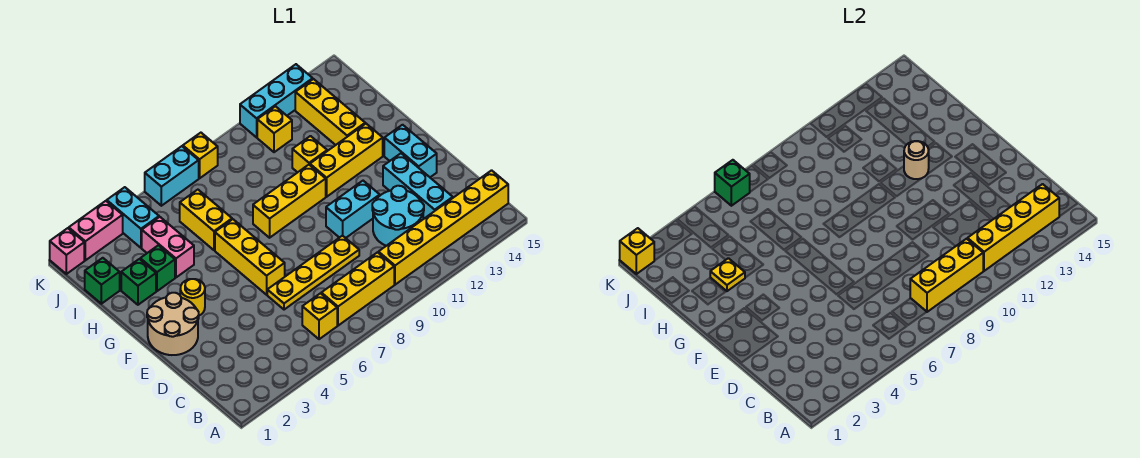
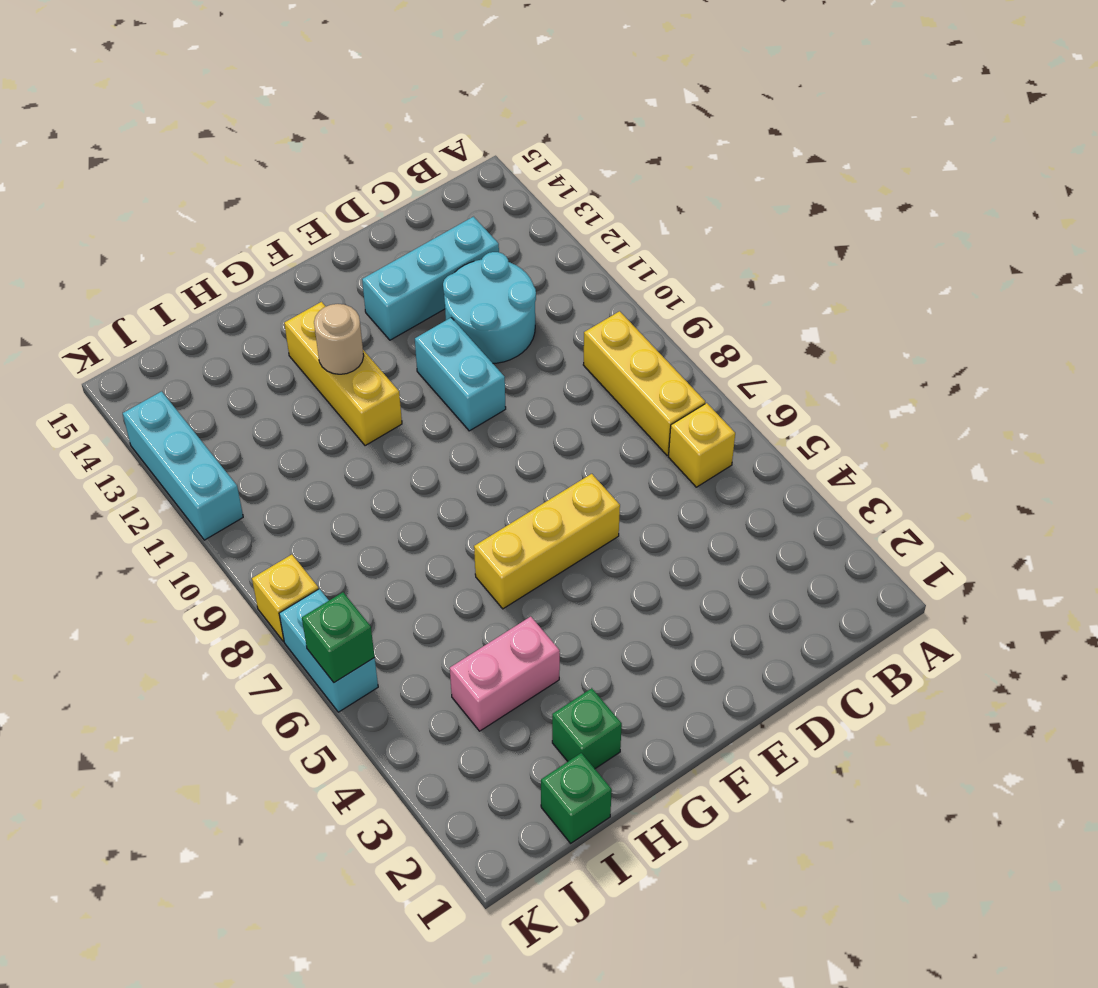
none -> yellow brick B10:B15 level 1
none -> yellow plate D6:D9 level 1
none -> tan round brick E1:F2 level 1
none -> cyan brick E14:F14 level 1

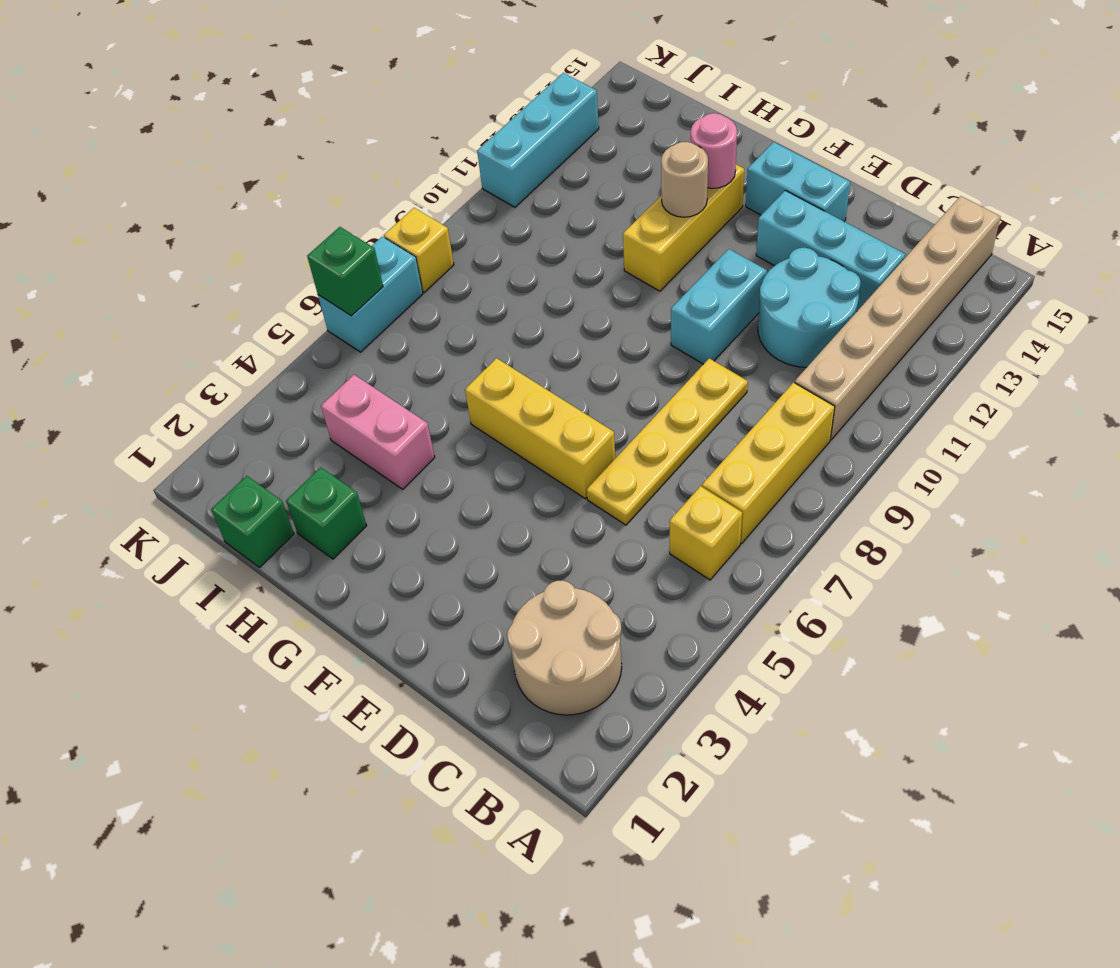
tan round brick B2:C3 level 1 -> tan round brick E1:F2 level 1
tan brick B10:B15 level 1 -> yellow brick B10:B15 level 1
pink round brick G13 level 2 -> none
none -> yellow round brick F3 level 1
none -> yellow brick G8:G10 level 1
none -> green brick H3 level 1
none -> yellow brick H6:I6 level 1

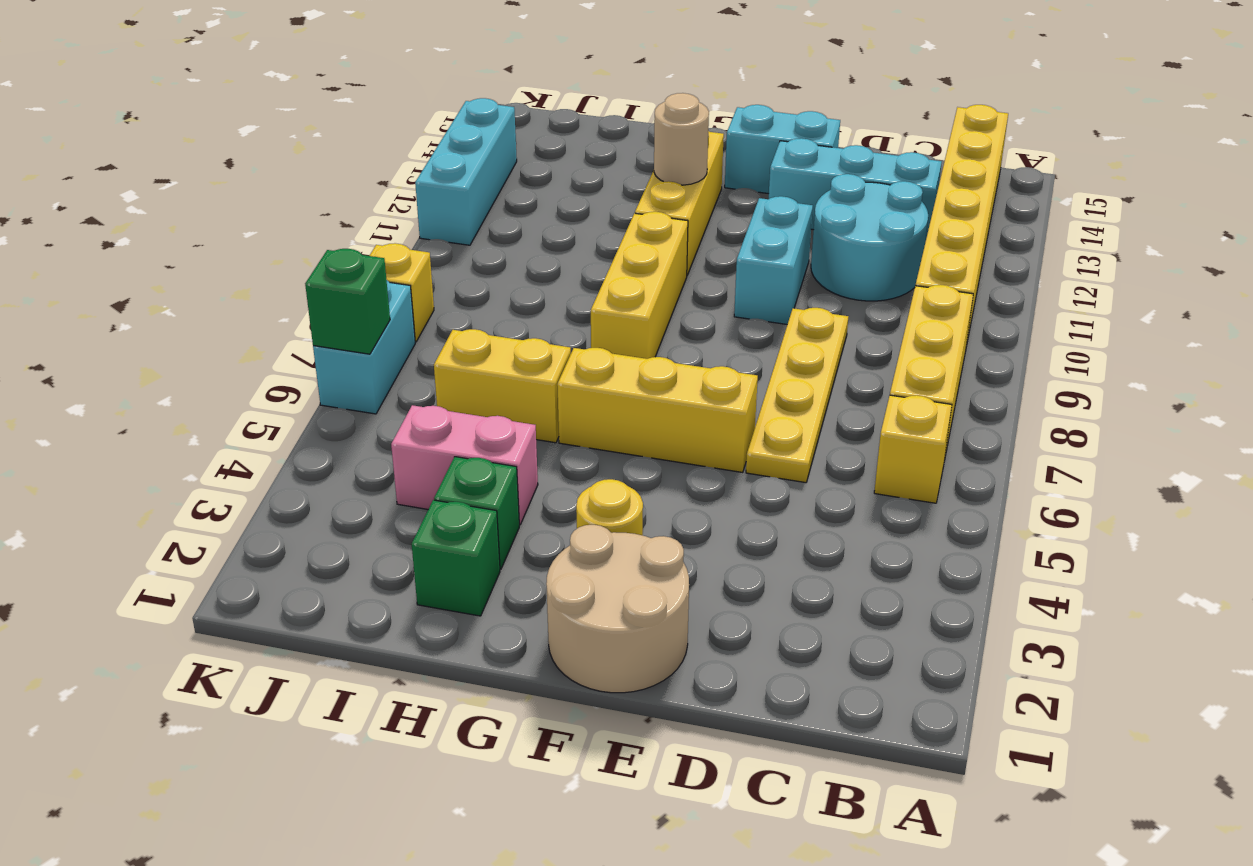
none -> yellow brick H11 level 1
none -> yellow brick H13:J13 level 1
none -> green brick I1 level 1
none -> cyan brick J4:K4 level 1

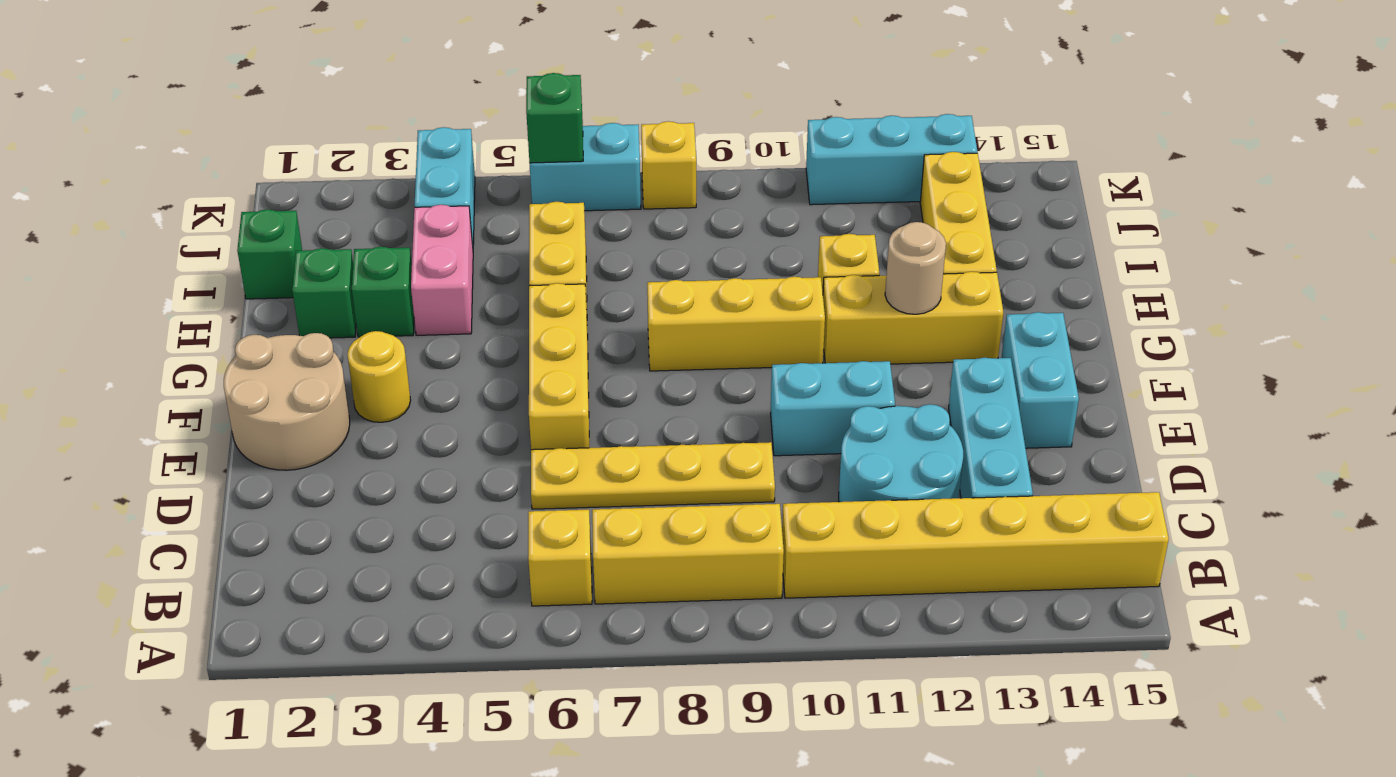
none -> yellow brick J11 level 1
none -> pink brick K1 level 1
none -> pink brick K2:K3 level 1
none -> yellow brick B8:B10 level 2

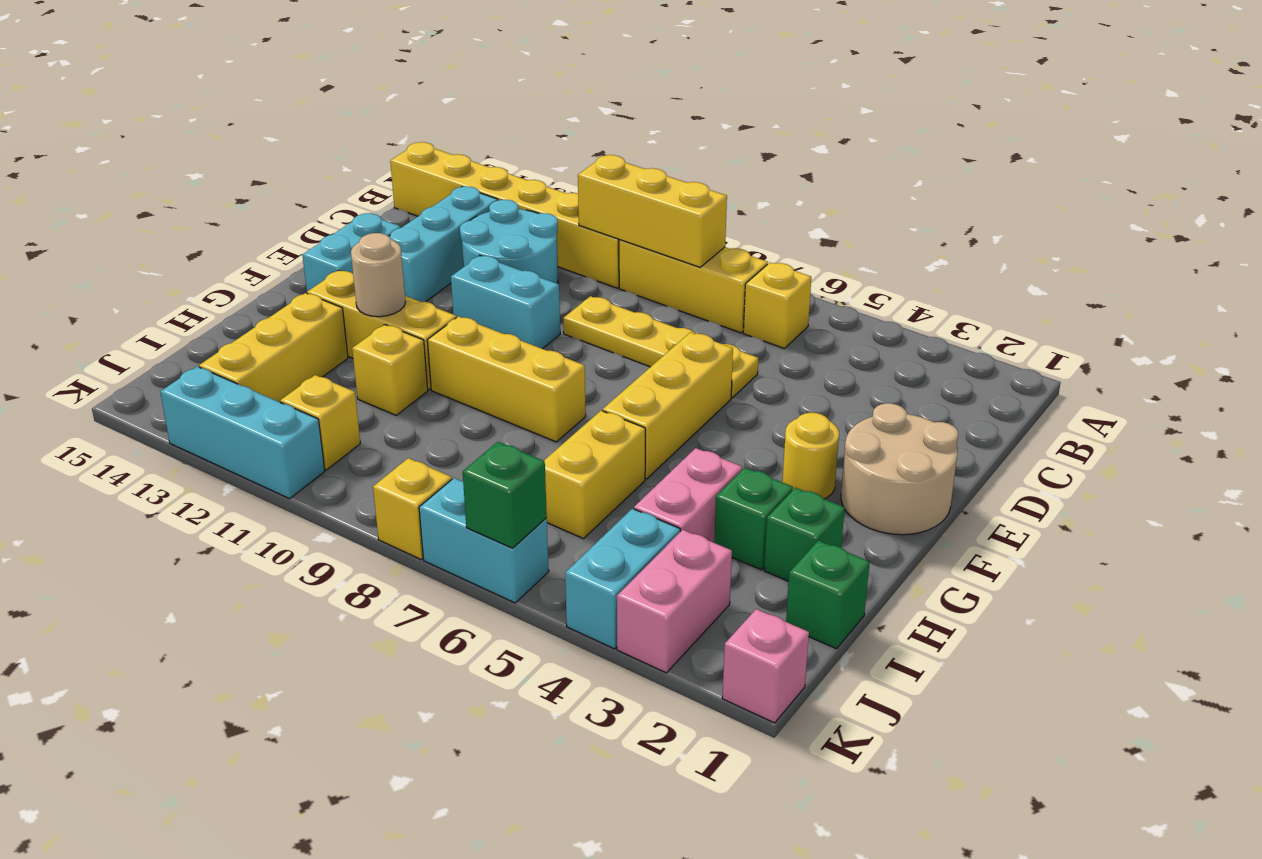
pink brick J3:K3 level 1 -> pink brick K2:K3 level 1
none -> yellow brick B11:B14 level 2
none -> yellow plate H3 level 2
none -> yellow brick K1 level 2

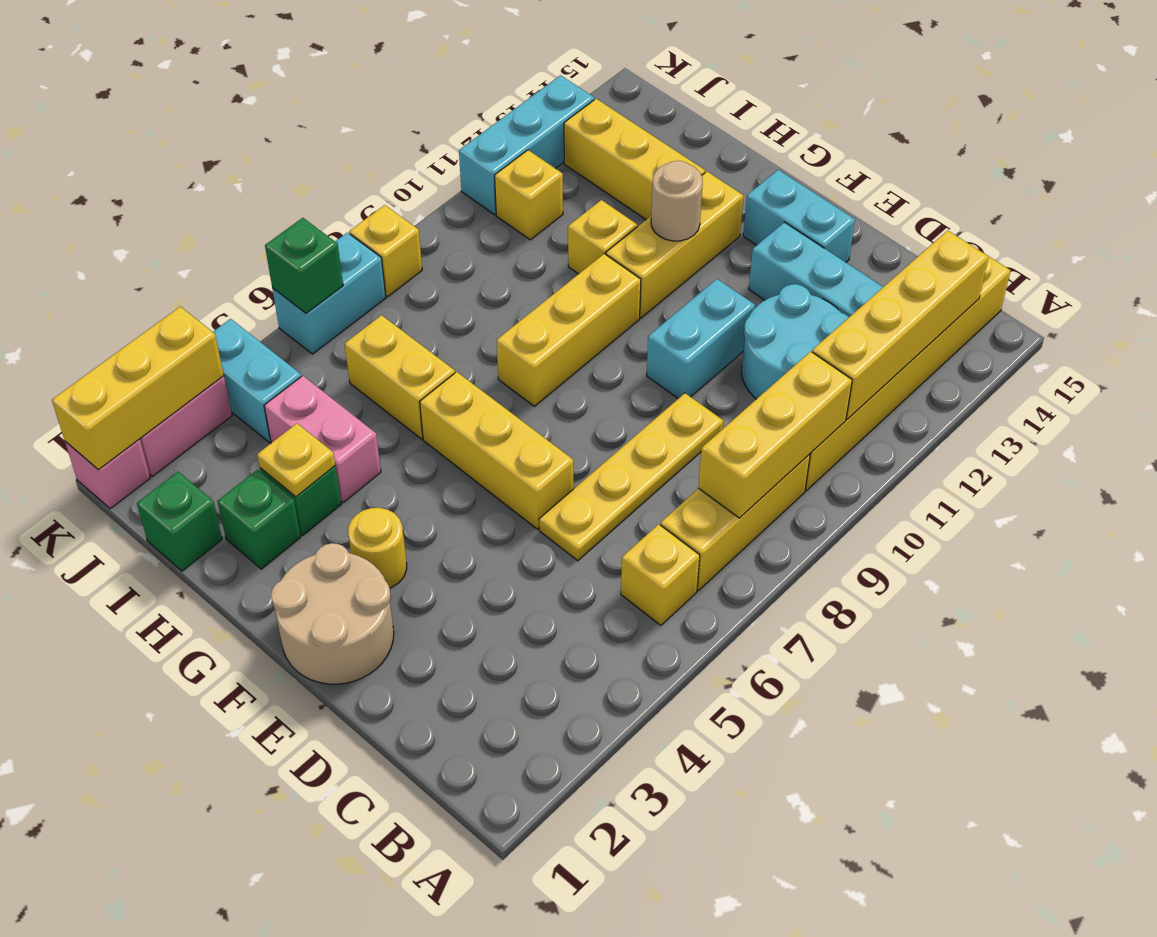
yellow brick K1:K3 level 2 -> yellow brick K1 level 2

